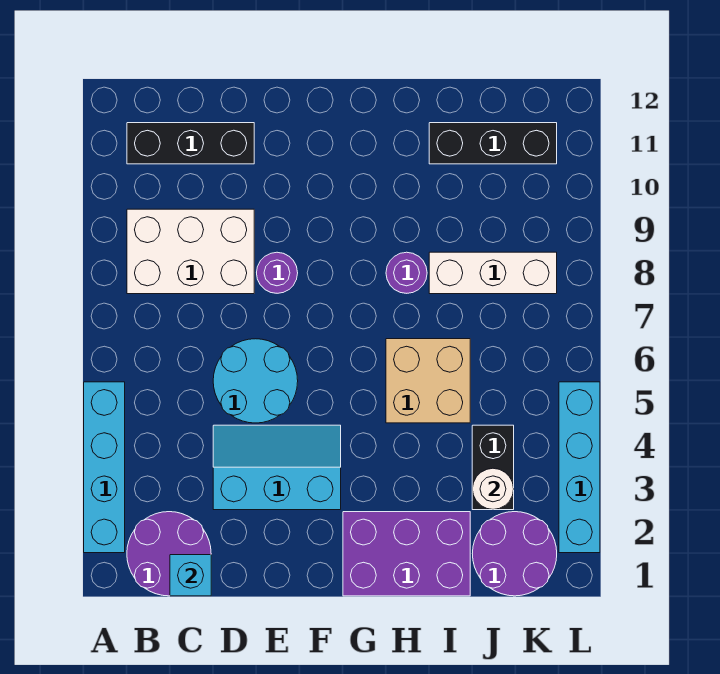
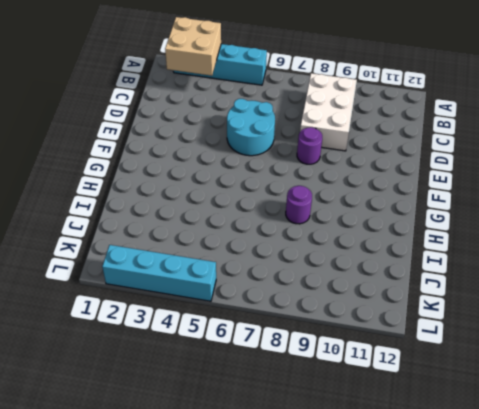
tan brick A2:B3 level 2 -> tan brick H5:I6 level 1
none -> purple round brick B1:C2 level 1
none -> black brick B11:D11 level 1
none -> cyan slope D3:F4 level 1 top 3

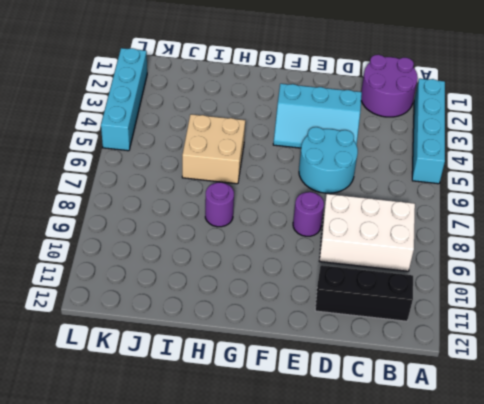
none -> purple brick G1:I2 level 1
none -> white brick I8:K8 level 1
none -> black brick I11:K11 level 1

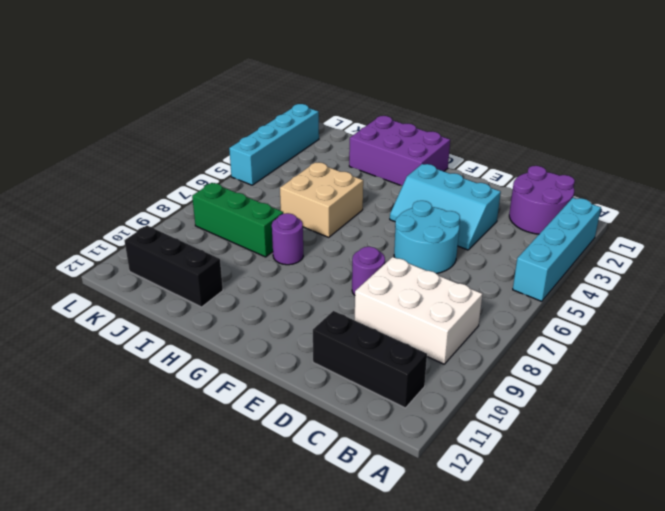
green brick I8:K8 level 1 -> white brick I8:K8 level 1
none -> purple round brick J1:K2 level 1
none -> black brick J3:J4 level 1
none -> cyan brick C1 level 2

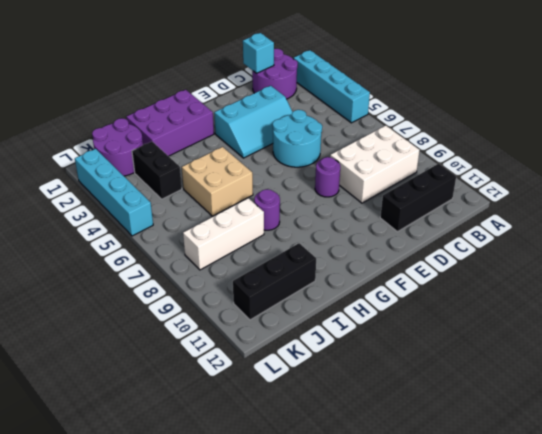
none -> white round brick J3 level 2

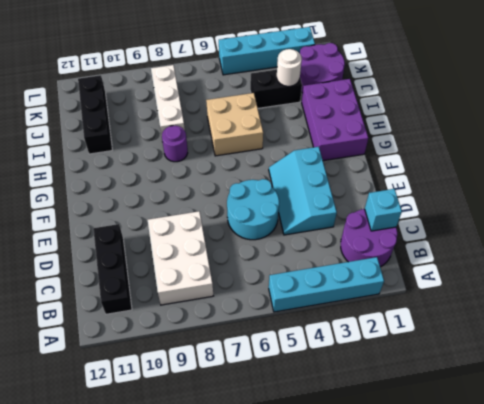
none -> purple round brick E8 level 1

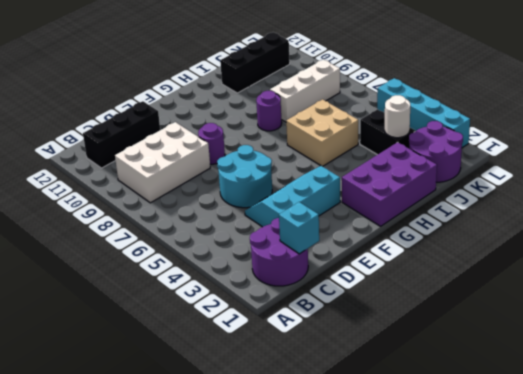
none -> cyan brick A2:A5 level 1

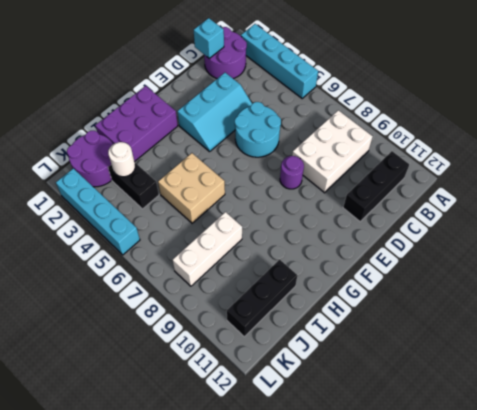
none -> purple round brick H8 level 1

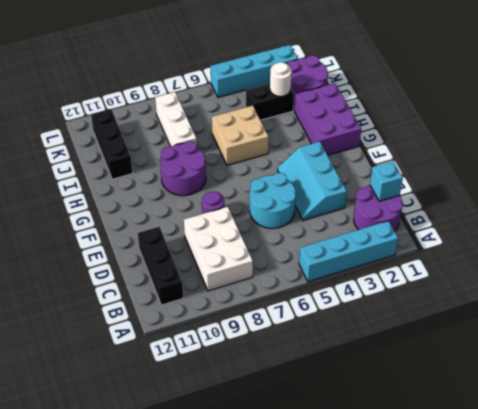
purple round brick G8:H9 level 1 -> purple round brick H8 level 1

